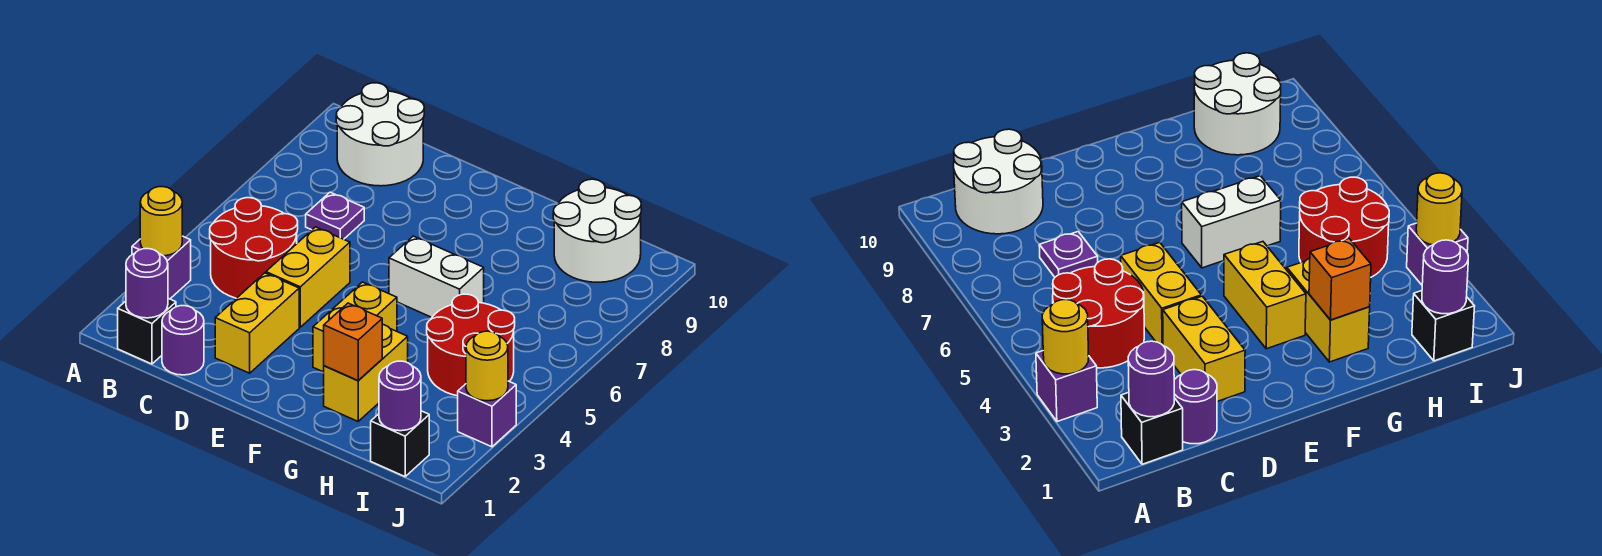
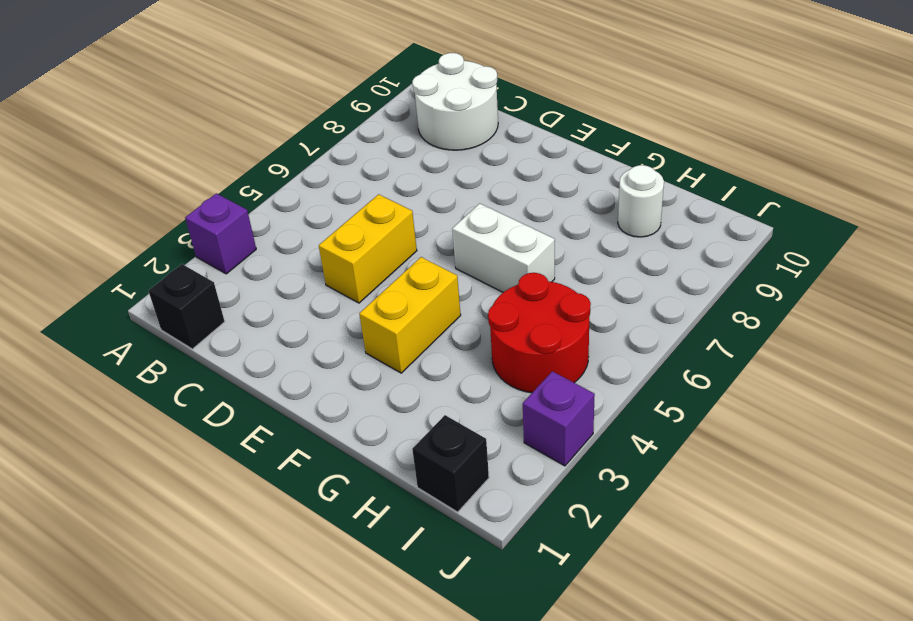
white round brick H9 level 1 -> white round brick H9:I10 level 1
none -> red round brick B4:C5 level 1
none -> purple round brick C1 level 1
none -> purple plate C7 level 1

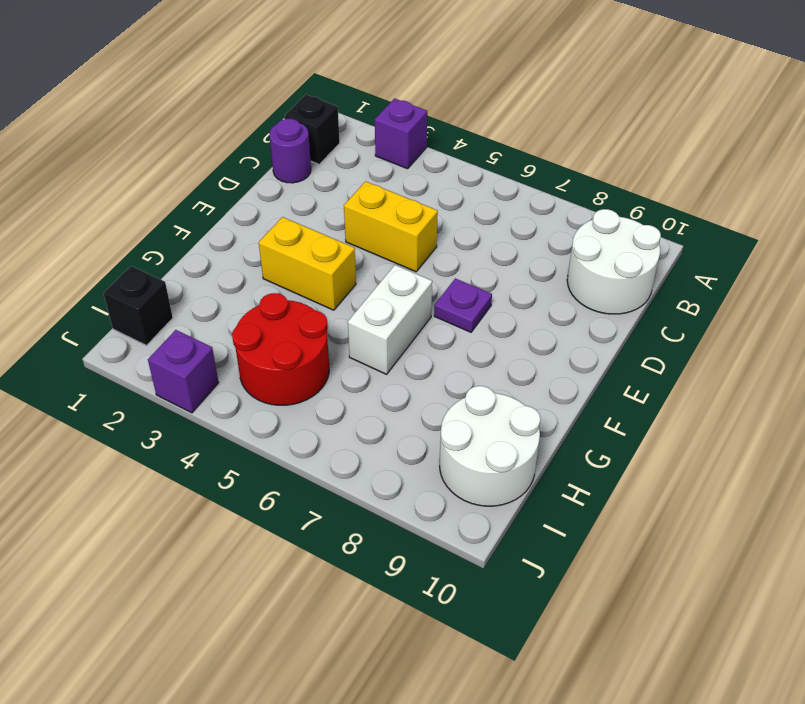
purple plate E7 level 1 -> purple plate C7 level 1
none -> red round brick B4:C5 level 1
none -> yellow brick D2:D3 level 1
none -> yellow brick G2:G3 level 1

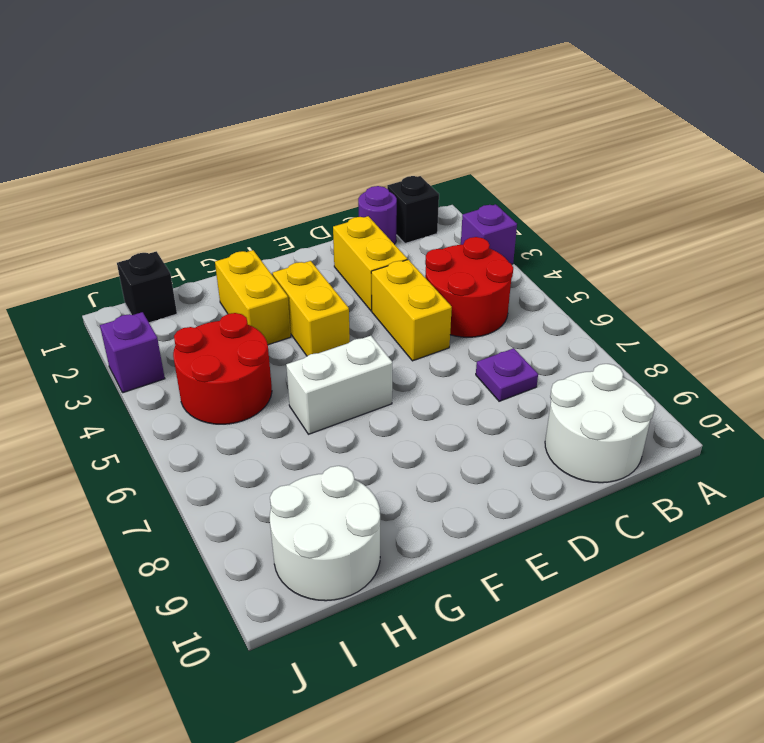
none -> yellow round brick A3 level 2
none -> purple round brick B1 level 2
none -> orange brick G2 level 2

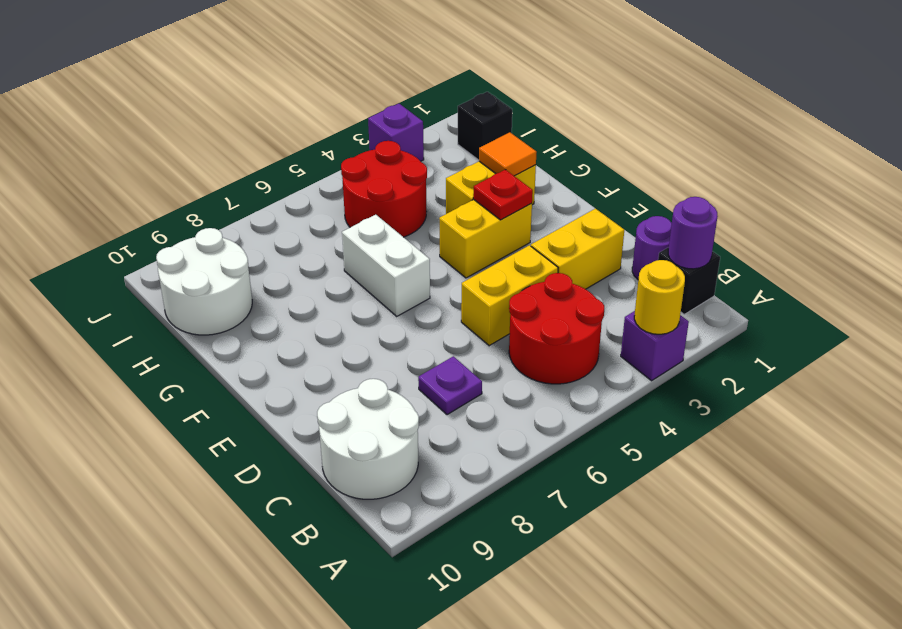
red plate F3 level 2 -> none
orange tile G2 level 2 -> orange brick G2 level 2
none -> purple round brick I1 level 2
none -> yellow round brick J3 level 2

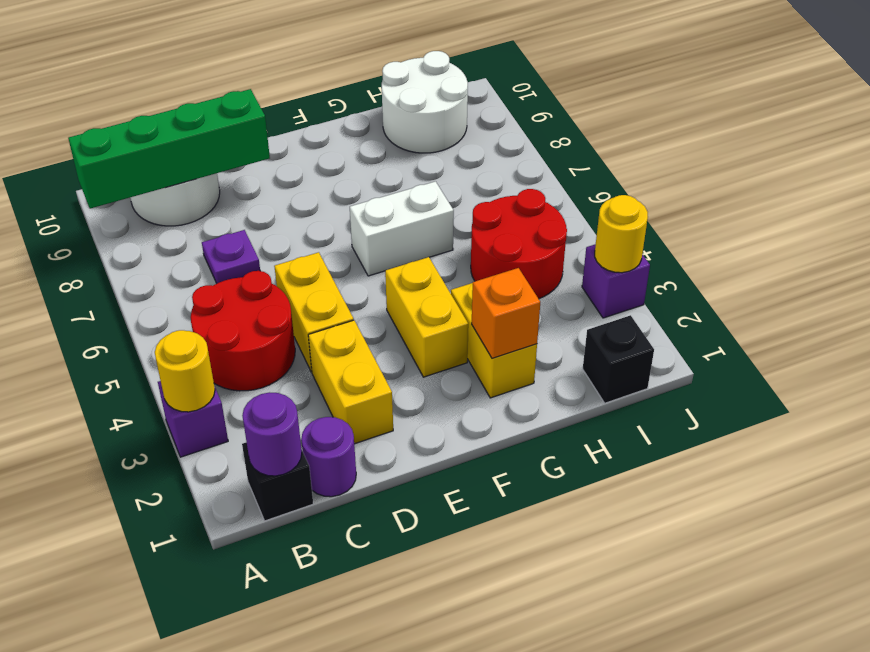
green brick A9:D9 level 2 -> none
none -> purple round brick I1 level 2

